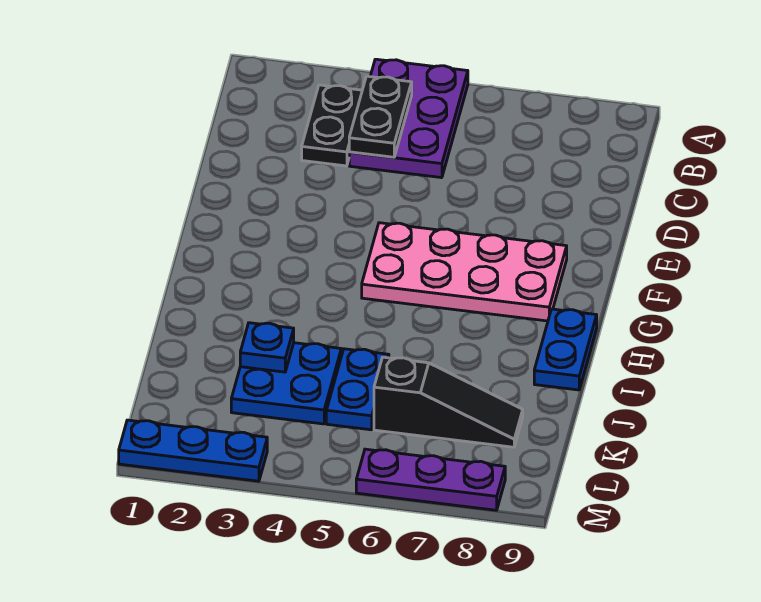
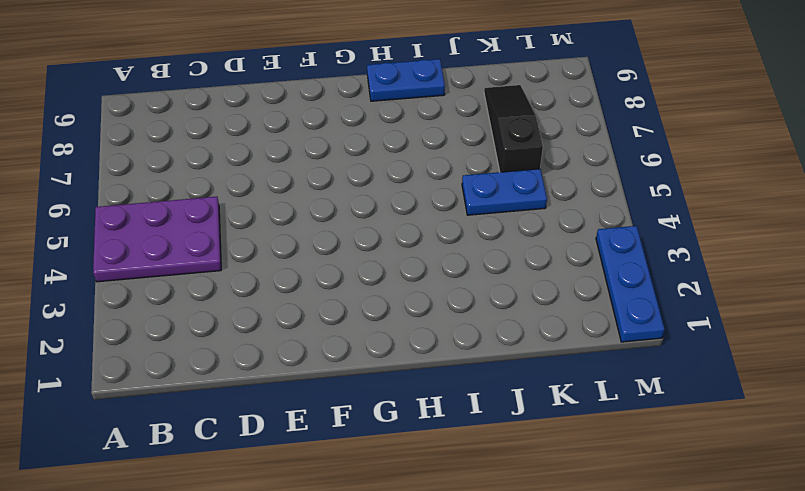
none -> black plate B3:C3 level 1
none -> pink plate F5:G8 level 1

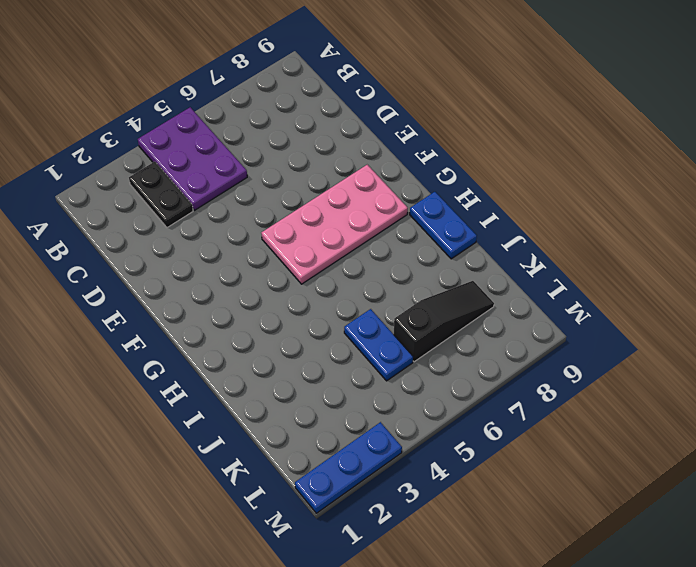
none -> blue plate J3:K4 level 1
none -> purple plate M6:M8 level 1

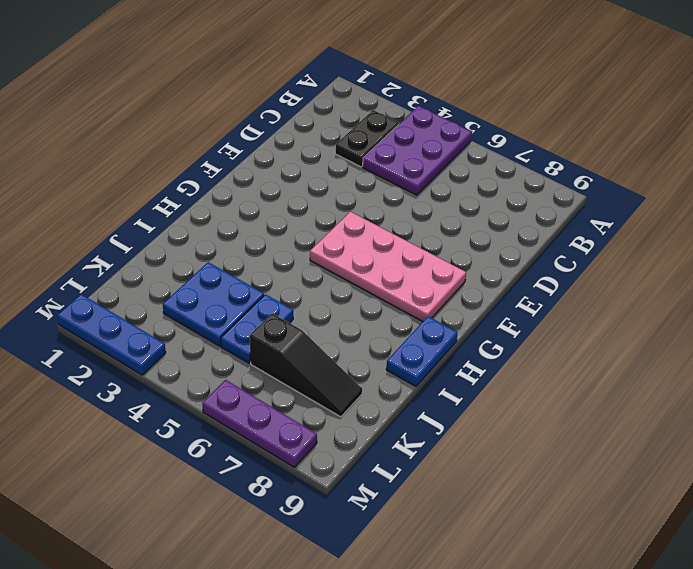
none -> black plate B4:C4 level 2
none -> blue plate J3 level 2

